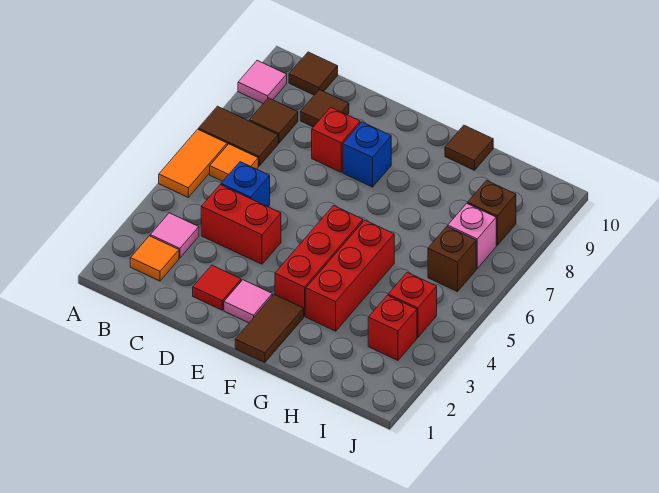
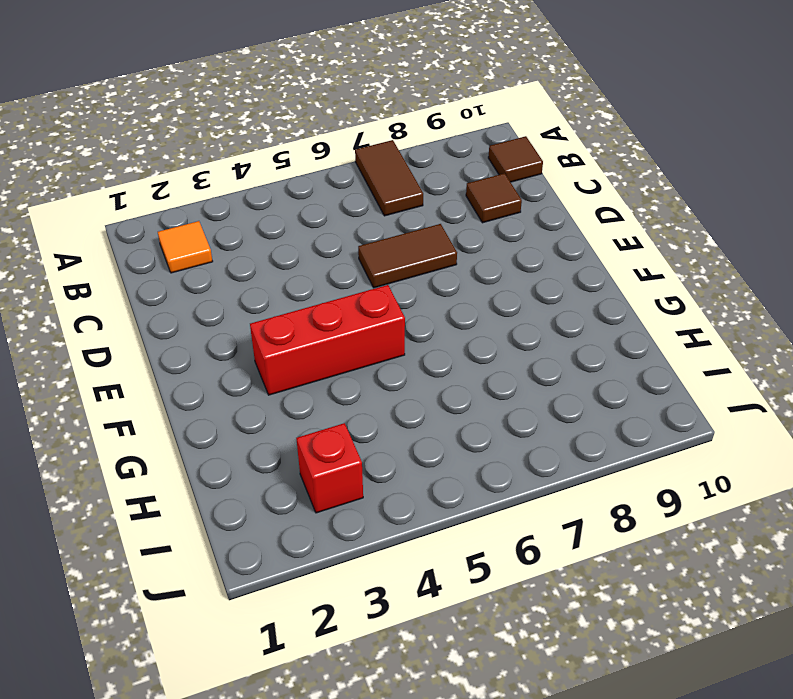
brown tile D6:D7 level 1 -> brown tile F1:F2 level 1
none -> orange tile A5:A6 level 1
none -> pink tile A9 level 1
none -> pink tile B3 level 1

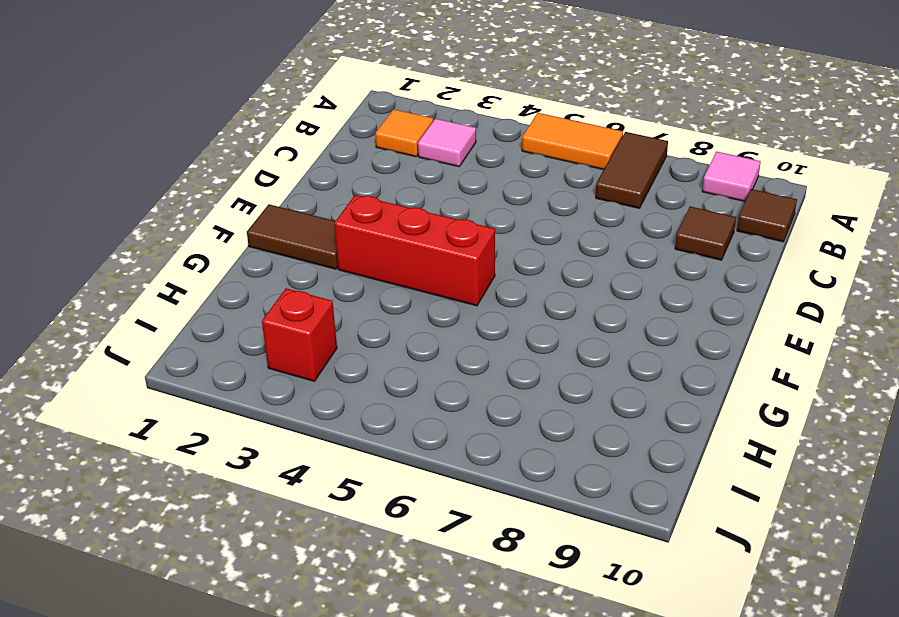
none -> orange tile B6 level 1
none -> brown tile B8 level 1
none -> red brick C4:D4 level 1

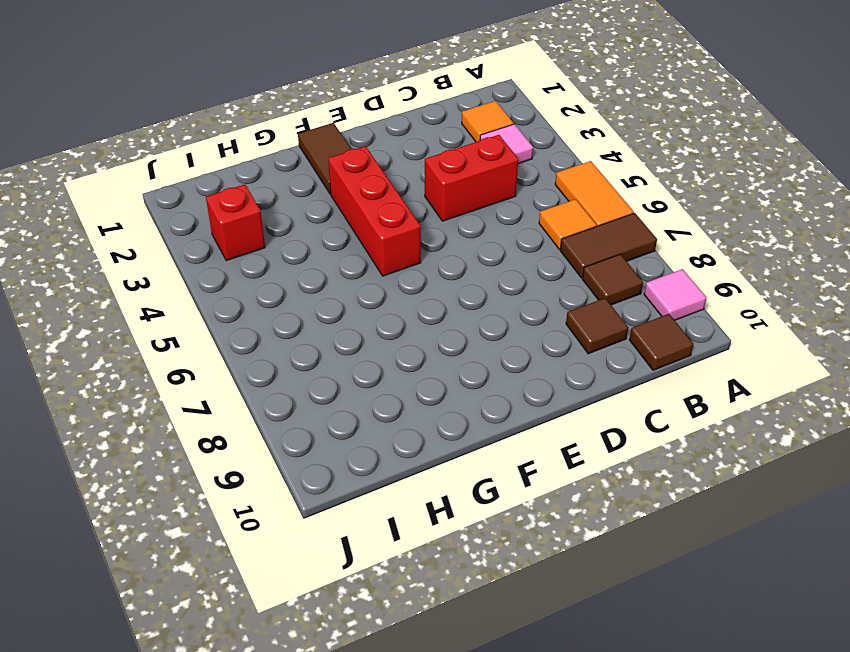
none -> blue brick C5 level 1
none -> red tile D2 level 1
none -> red brick D8 level 1

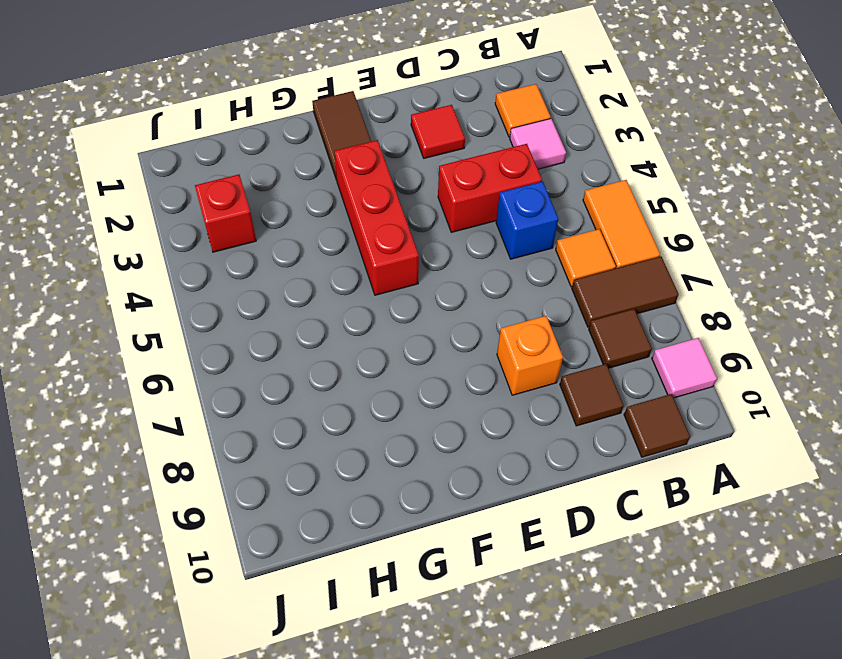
orange brick D8 level 1 -> red brick D8 level 1
none -> pink tile E2 level 1
none -> blue brick E8 level 1
none -> red brick G3:G5 level 1

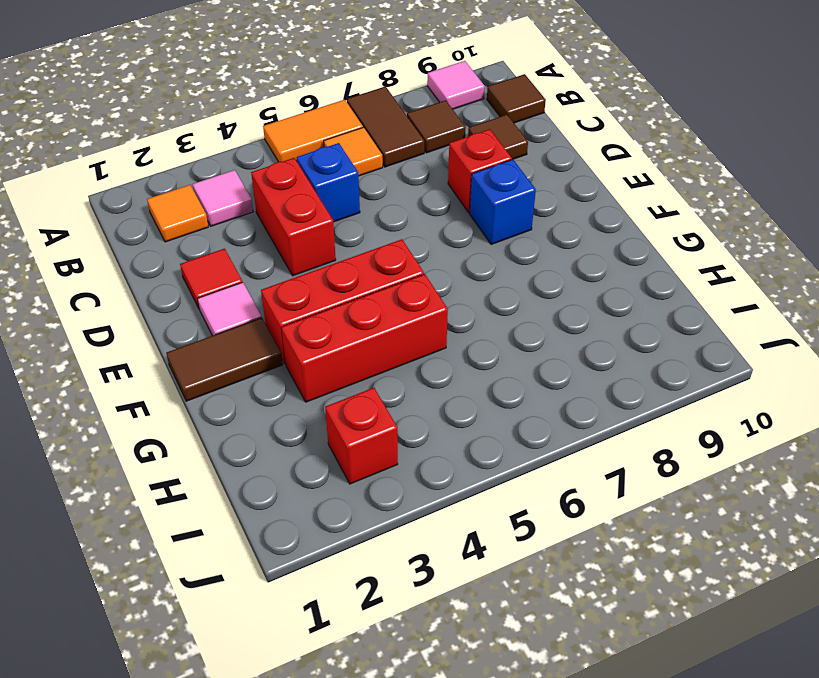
none -> brown tile G10 level 1
none -> red brick I4 level 1
none -> brown brick I6 level 1

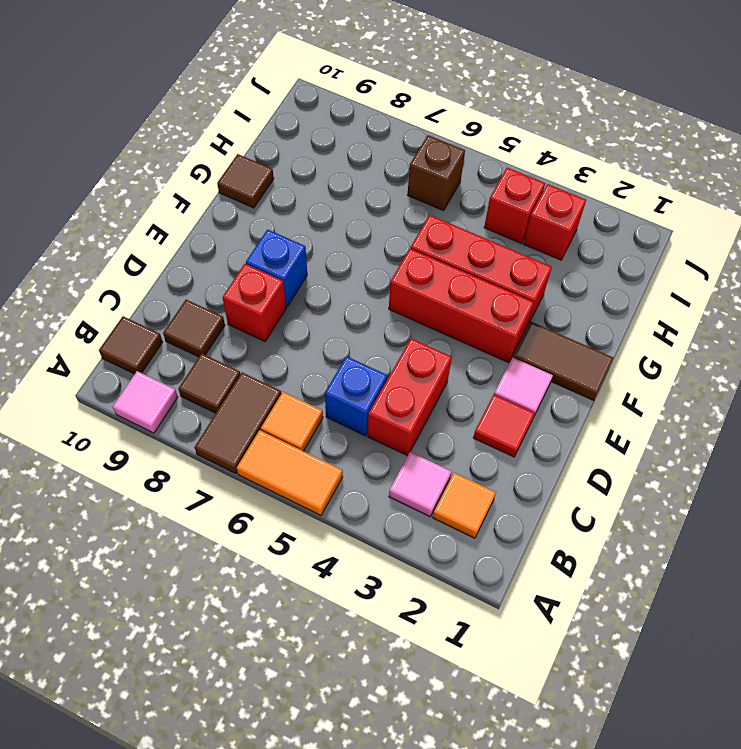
none -> pink brick I7 level 1
none -> brown brick I8 level 1

